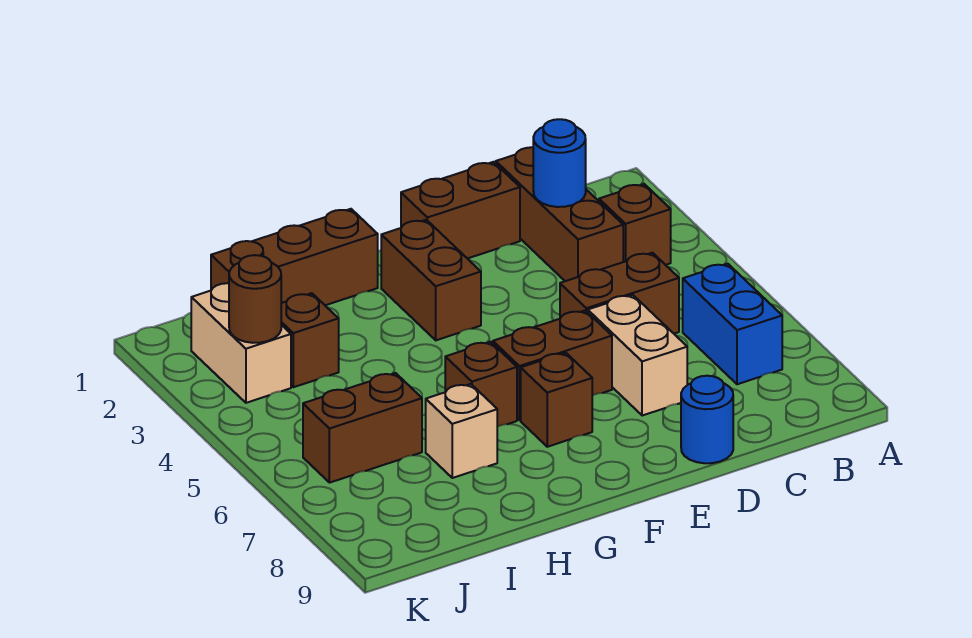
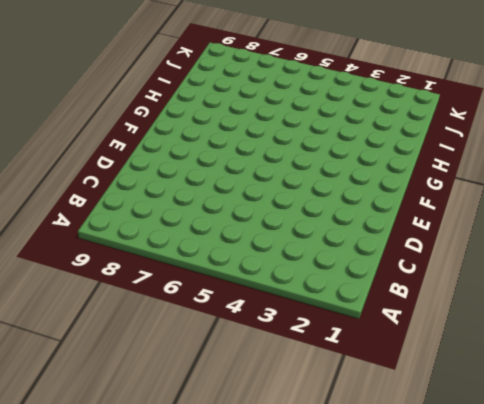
none -> brown brick B3 level 1
none -> blue brick B6:B7 level 1
none -> brown brick C1:C3 level 1

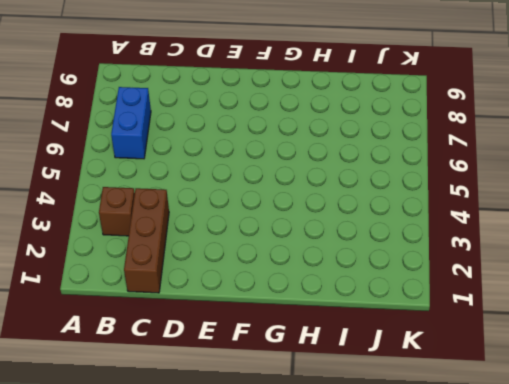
none -> brown brick C5:D5 level 1
none -> brown brick D1:E1 level 1
none -> tan brick D6:D7 level 1

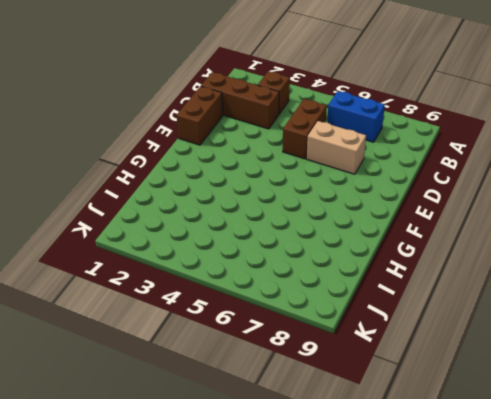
none -> blue round brick D9 level 1
none -> brown brick E6:F6 level 1
none -> brown brick F2:F3 level 1

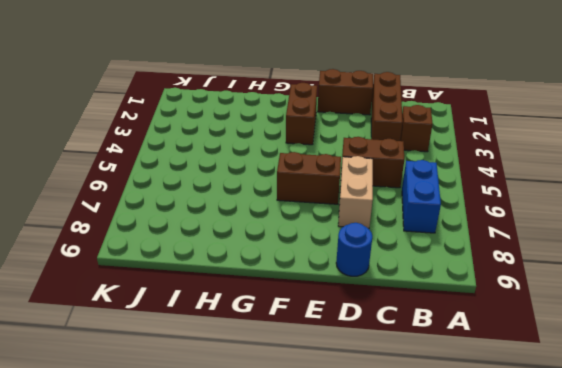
none -> brown brick F7 level 1
none -> brown brick G1:I1 level 1
none -> brown brick G6 level 1

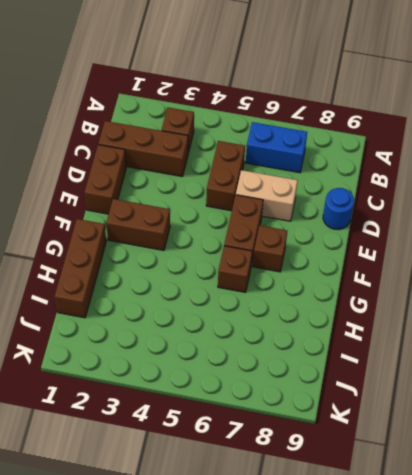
none -> tan brick H7 level 1
none -> brown brick I3 level 1
none -> brown brick I6:J6 level 1

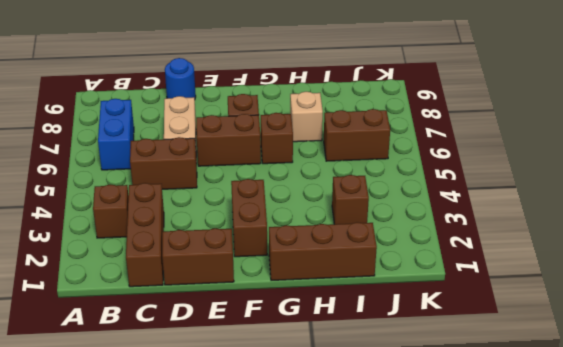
none -> tan brick J2:J3 level 1
none -> blue round brick C2 level 2
none -> brown round brick J3 level 2

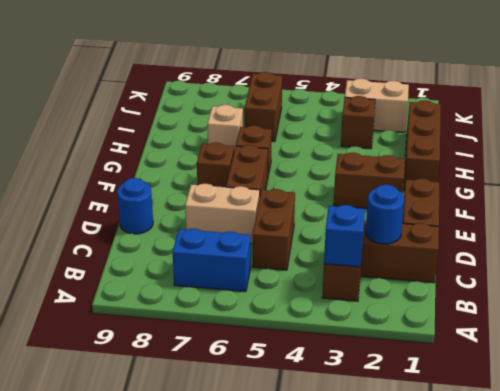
blue brick B3 level 2 -> none
none -> brown round brick J3 level 2

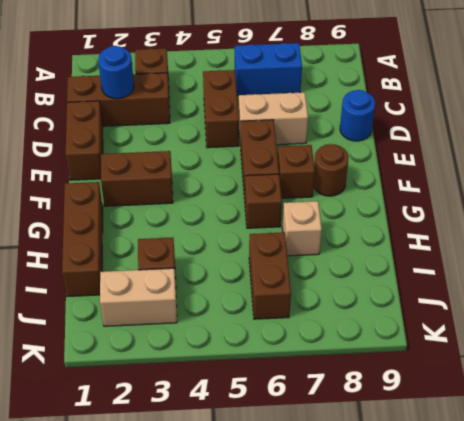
brown round brick F8 level 1 -> brown round brick J3 level 2

